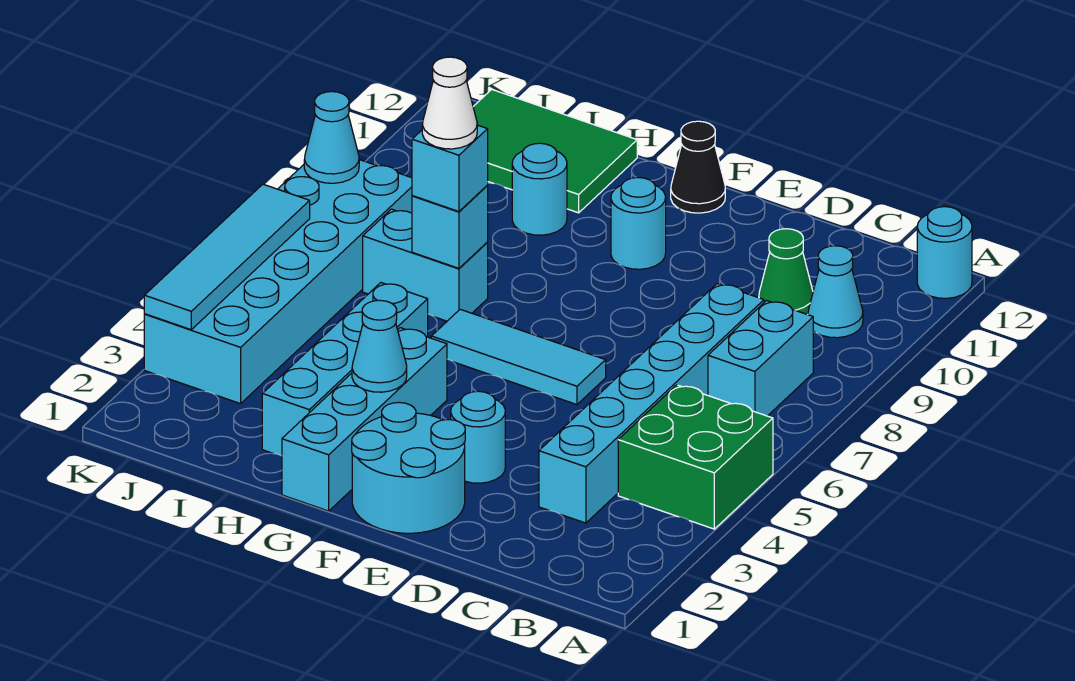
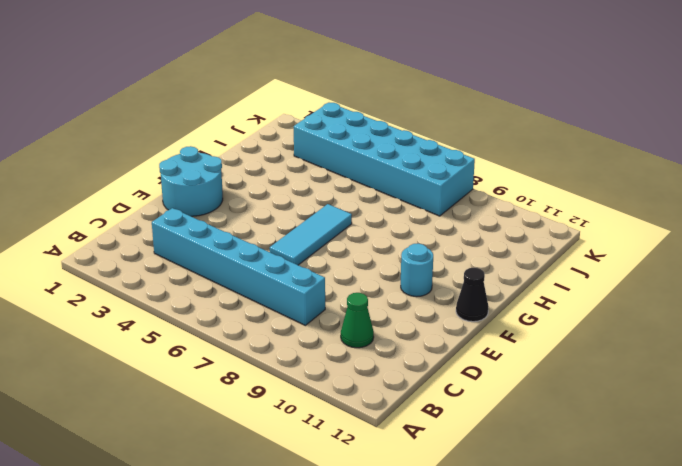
none -> green brick A4:B5 level 1
none -> cyan round brick A12 level 1
none -> cyan brick B7:B8 level 1

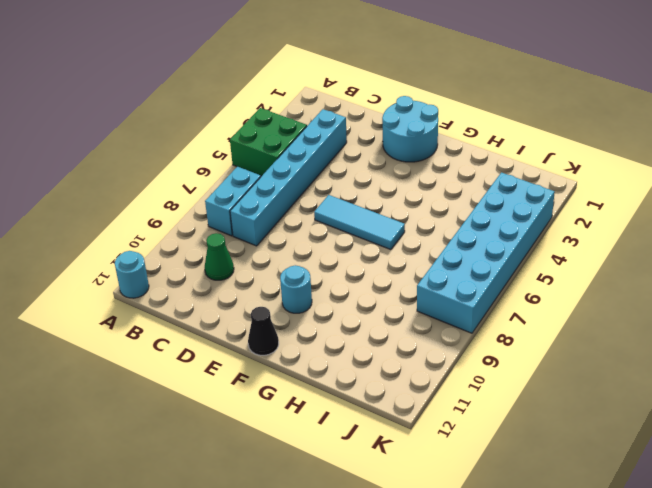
none -> cyan cone B10 level 1
none -> cyan round brick E3 level 1
none -> cyan brick G1:G4 level 1

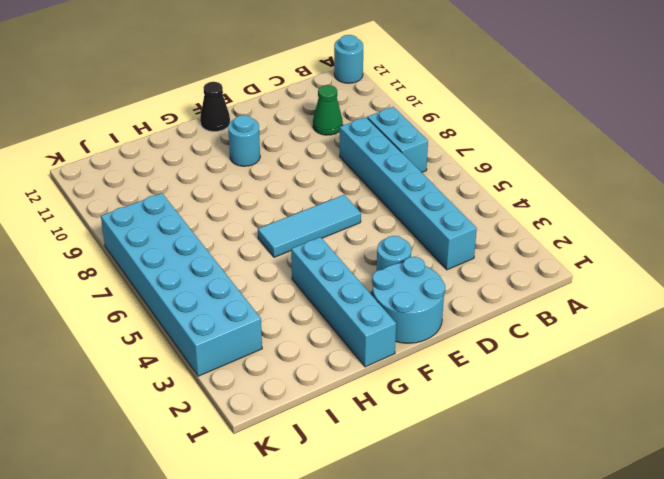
none -> green brick A4:B5 level 1
none -> cyan cone B10 level 1
none -> cyan brick H2:H5 level 1

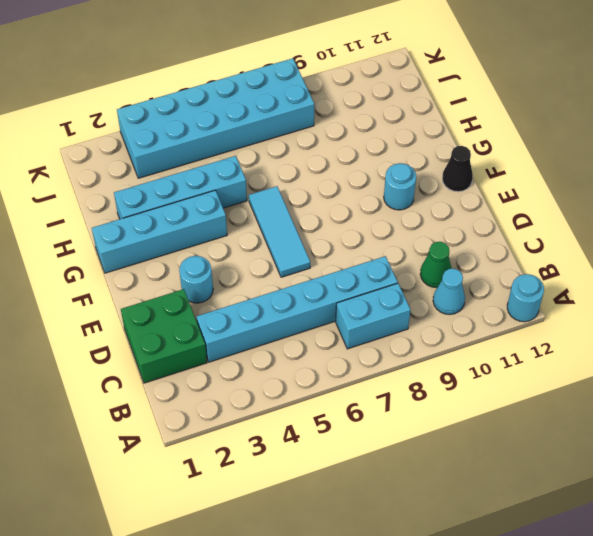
green brick C1:D2 level 1 -> green brick A4:B5 level 1
none -> cyan round brick E1:F2 level 1
none -> cyan brick H7:I7 level 1
none -> cyan round brick H10 level 1

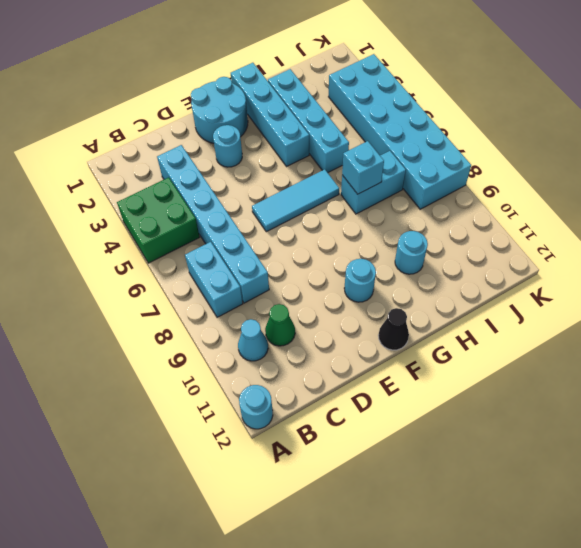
none -> green tile H11:J12 level 1
none -> cyan cone G3 level 2
none -> cyan tile K3:K6 level 2

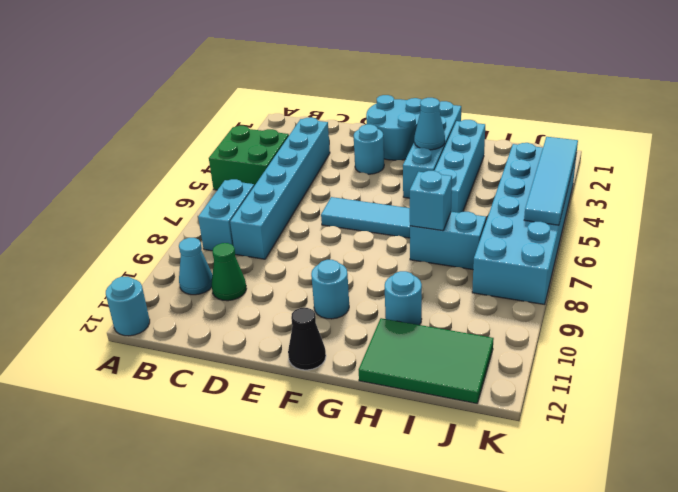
none -> cyan cone K8 level 2
none -> cyan brick H7 level 3
none -> white cone H7 level 4

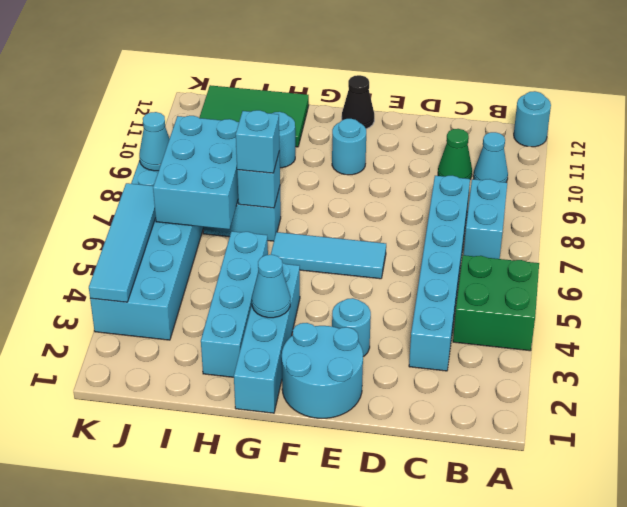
cyan brick I6:J8 level 2 -> none
none -> white cone H7 level 4

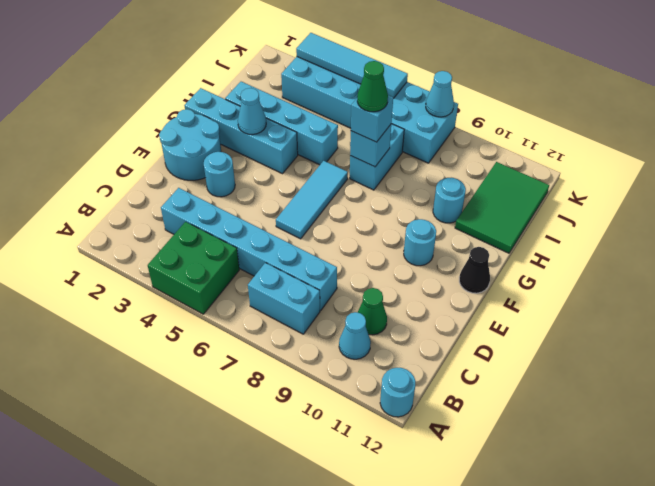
green cone H7 level 4 -> white cone H7 level 4

